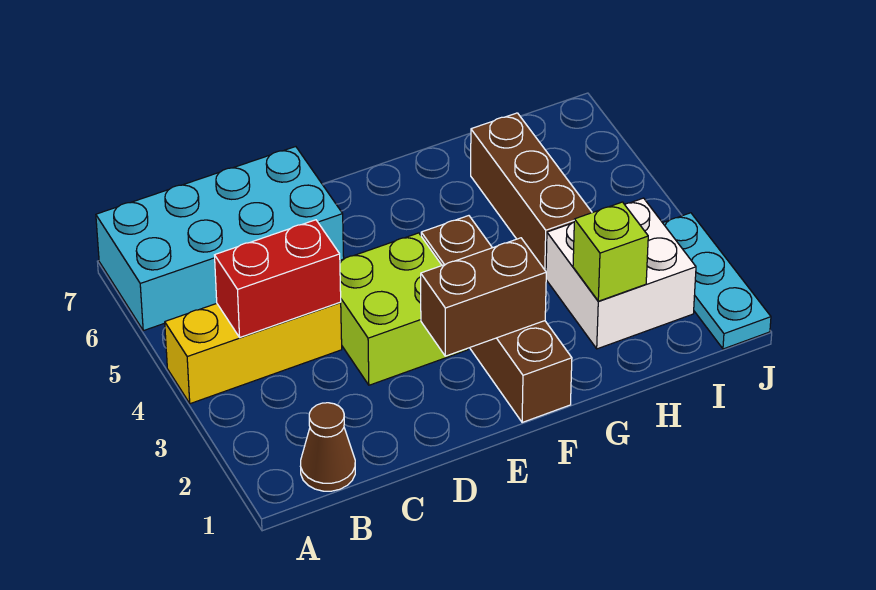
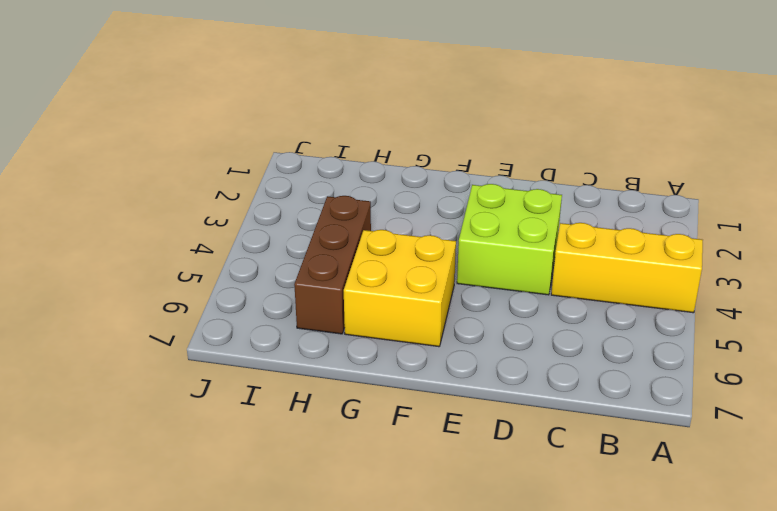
yellow brick F5:G6 level 1 -> none
none -> cyan brick A6:D7 level 1
none -> brown cone B1 level 1

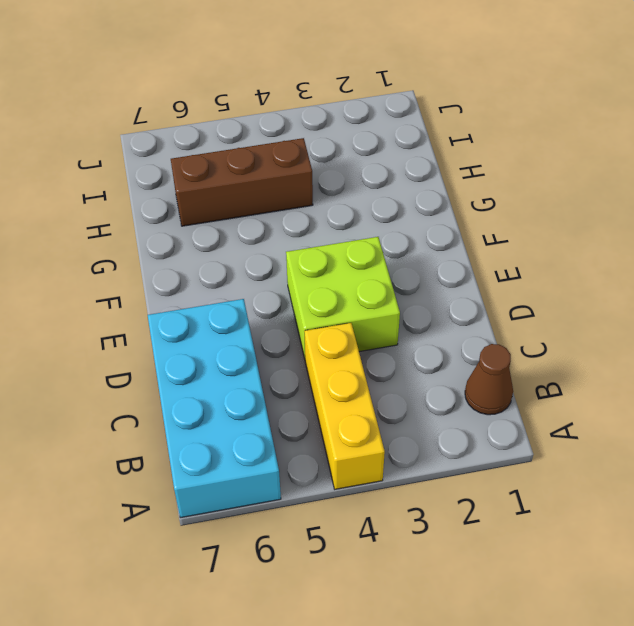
none -> brown brick F1:F4 level 1
none -> white brick H2:I3 level 1

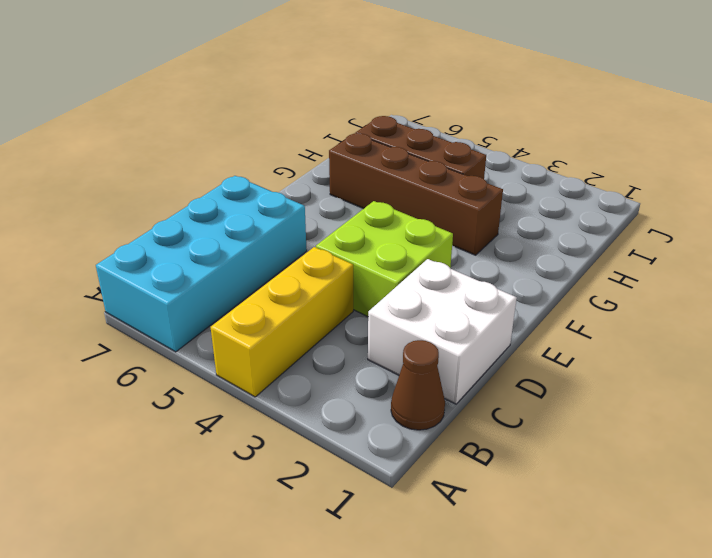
white brick C1:D2 level 1 -> white brick H2:I3 level 1
brown brick G3:G6 level 1 -> brown brick F1:F4 level 1
none -> cyan plate J1:J3 level 1
none -> red brick B4:C4 level 2

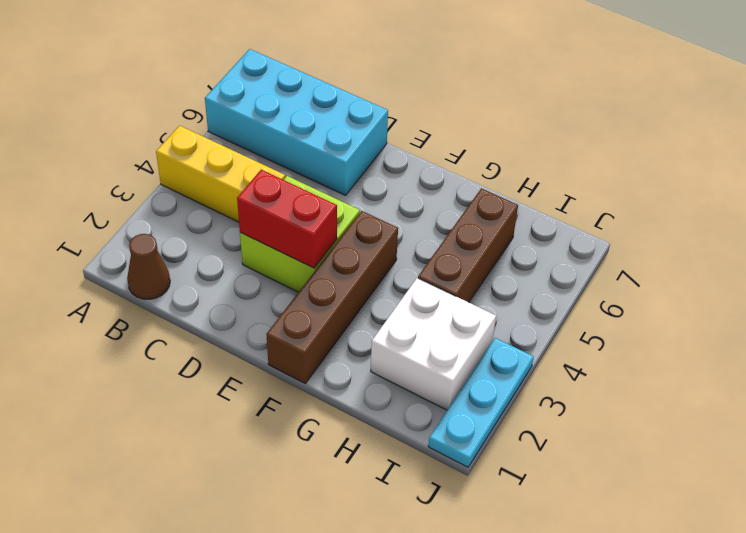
red brick D3:E3 level 2 -> red brick B4:C4 level 2
none -> brown brick E2:F2 level 2
none -> lime brick H2 level 2

